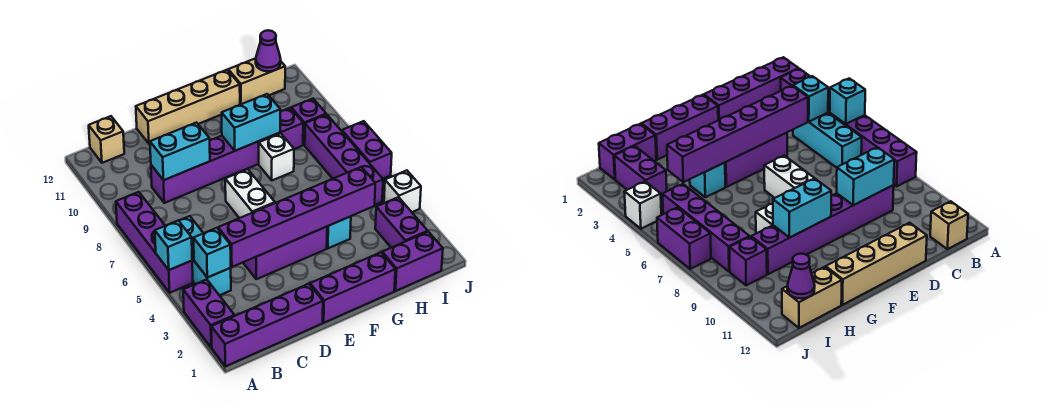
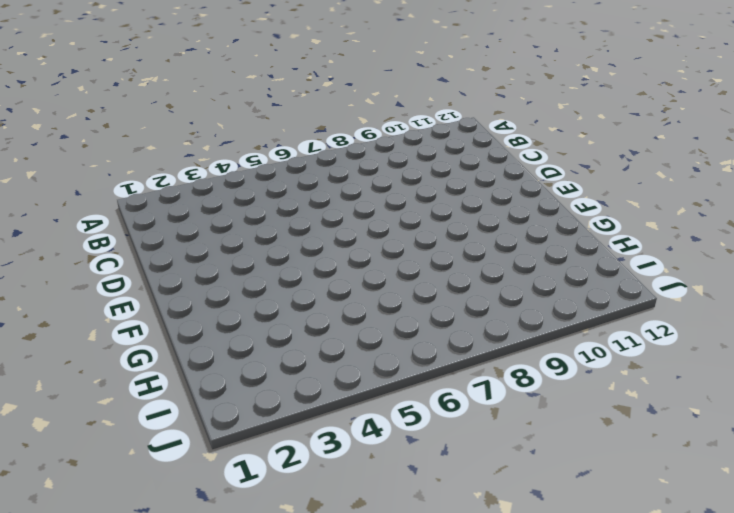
none -> purple brick A1:D1 level 1
none -> purple brick A2:A3 level 1
none -> purple brick A5:A8 level 1

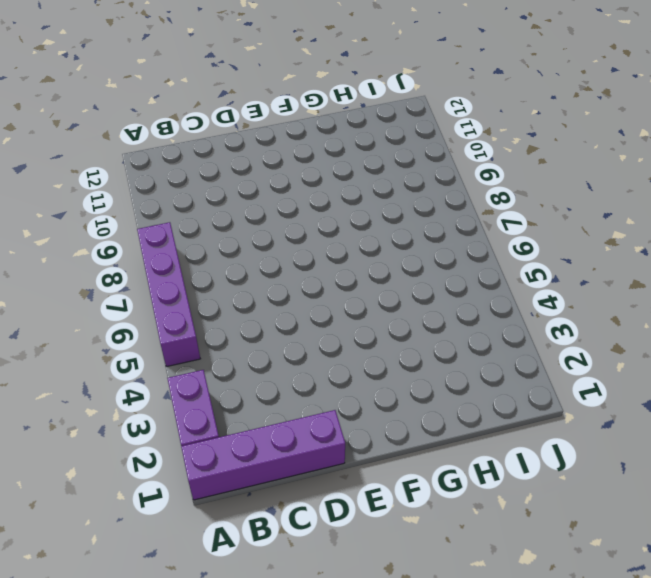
none -> cyan brick B4:B6 level 1
none -> tan brick B12 level 1
none -> purple brick C9:H9 level 1

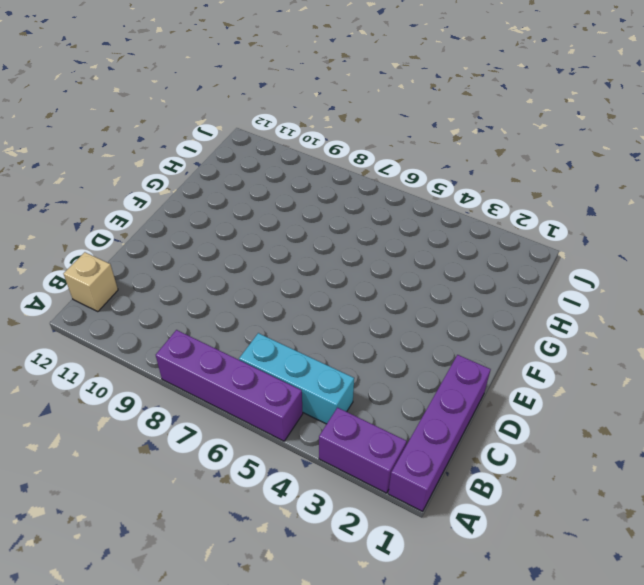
none -> purple brick C9:H9 level 1
none -> purple brick D4:F4 level 1
none -> tan brick D12:G12 level 1

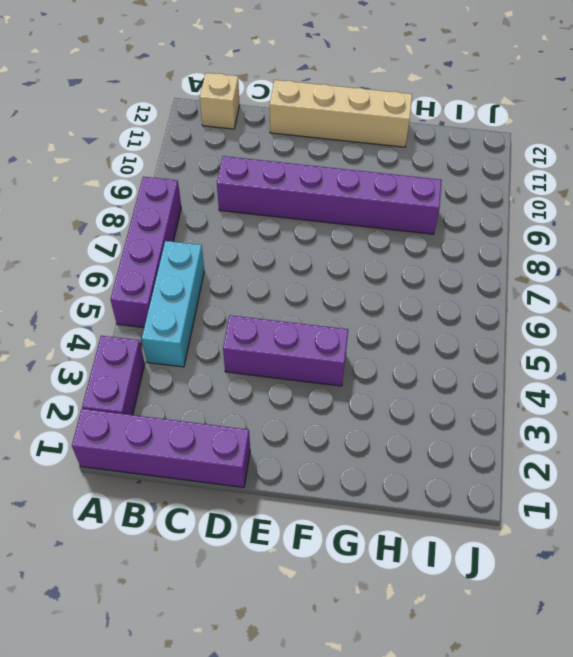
none -> purple brick E1:G1 level 1
none -> white brick E6:E7 level 1
none -> cyan brick G4 level 1

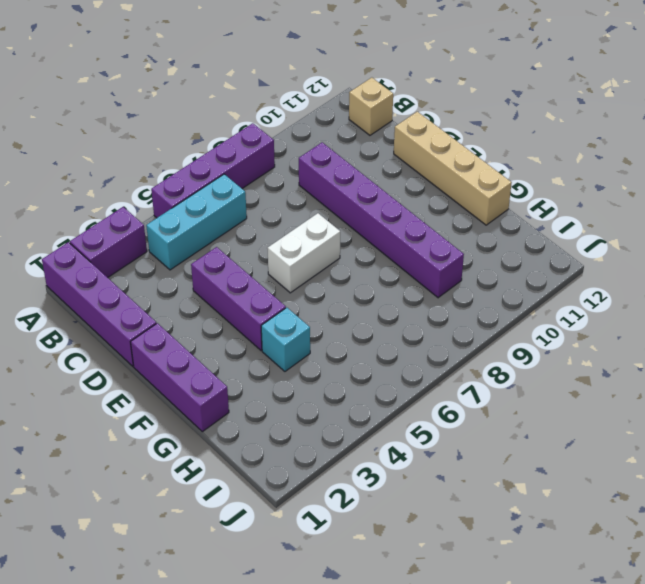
none -> white brick G8 level 1
none -> purple brick H1:I1 level 1
none -> tan brick H12:I12 level 1

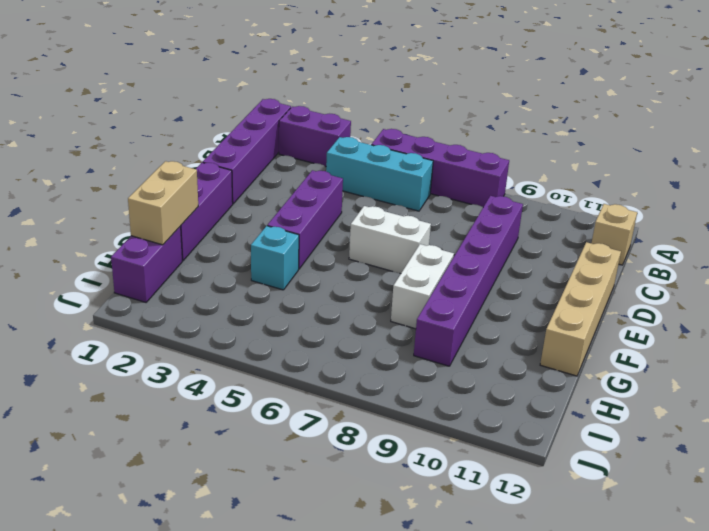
white brick F8:G8 level 1 -> white brick G8 level 1
tan brick G1:H1 level 2 -> tan brick H12:I12 level 1
none -> purple brick I2:I3 level 1
none -> purple brick I5:I8 level 1
none -> purple brick I9 level 1

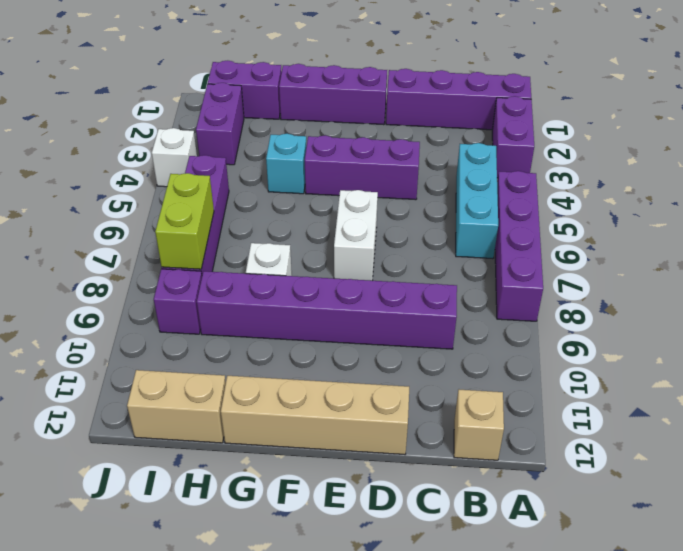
lime brick I7:I8 level 2 -> none
none -> purple brick J6:J7 level 1
none -> cyan brick A5 level 2
none -> cyan brick B4 level 2

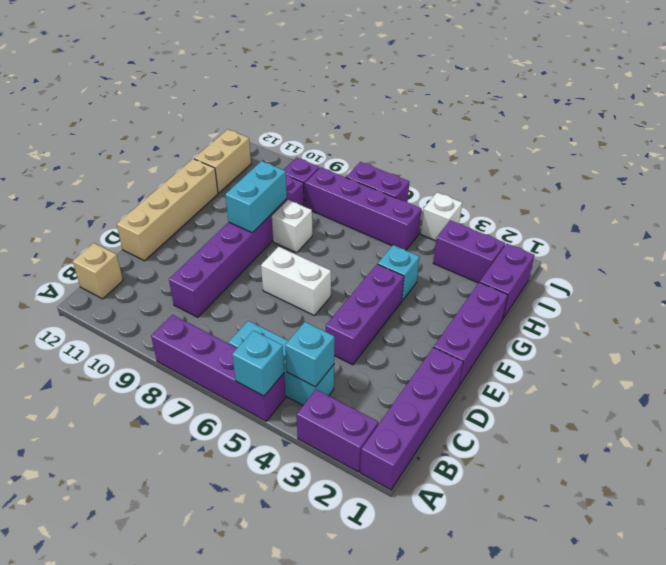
none -> purple brick C4:H4 level 2
none -> cyan brick C9:D9 level 2
none -> purple cone I12 level 2

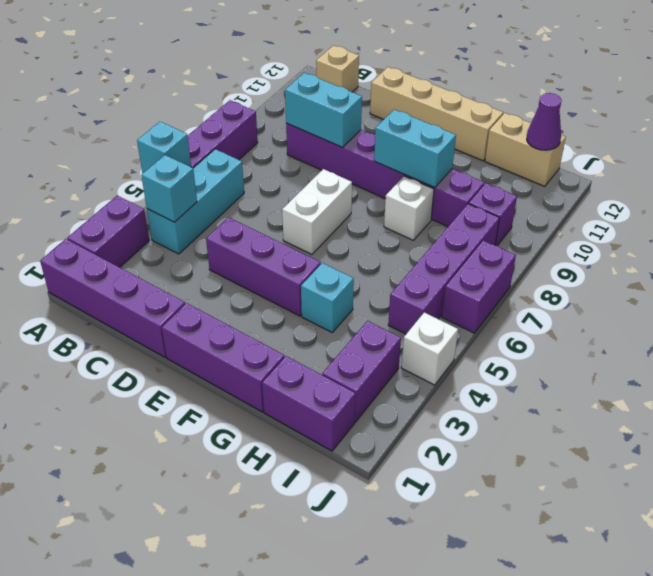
none -> purple brick C4:H4 level 2

